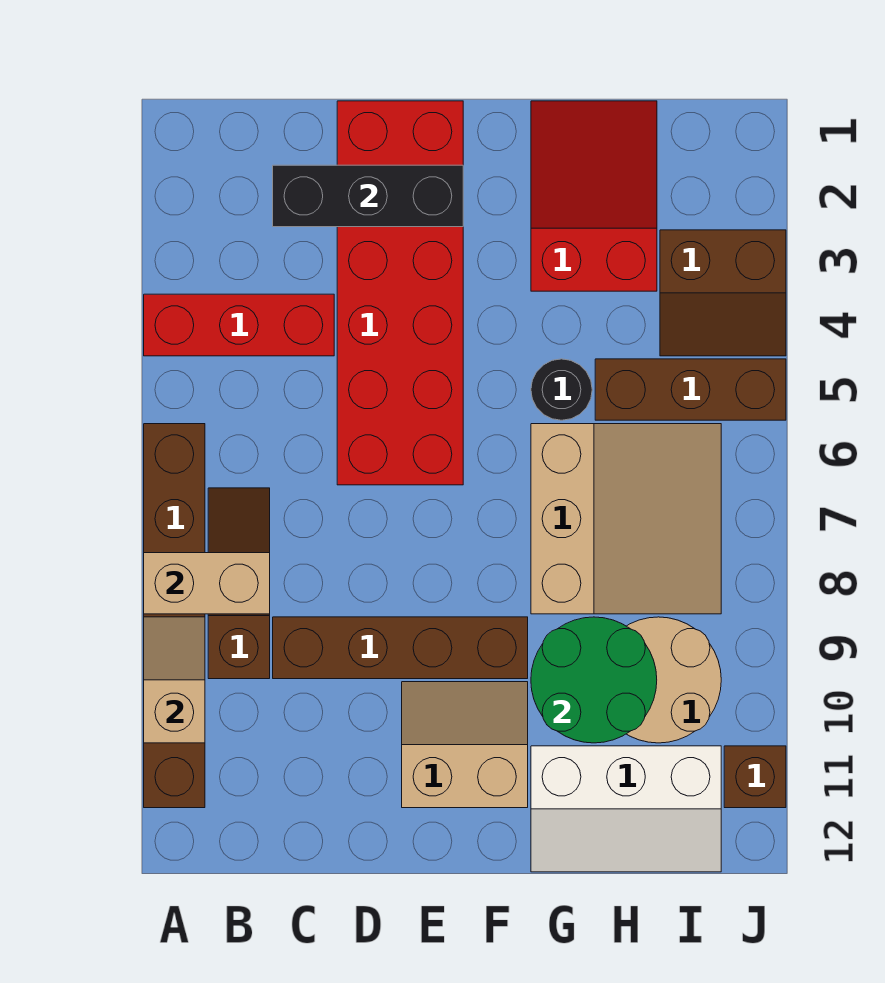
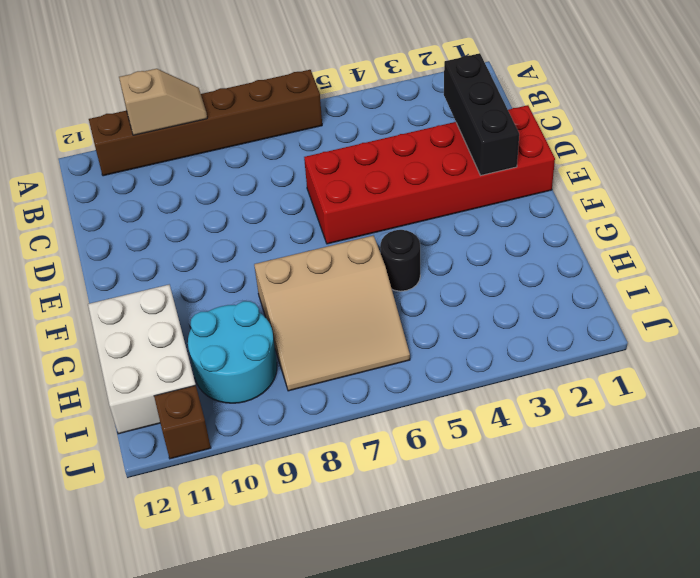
white brick G11:I12 level 1 -> white slope G11:I12 level 1 top 11
cyan round brick H9:I10 level 1 -> tan round brick H9:I10 level 1
none -> red brick A4:C4 level 1
none -> brown slope B7:B9 level 1 top 9
none -> brown brick C9:F9 level 1

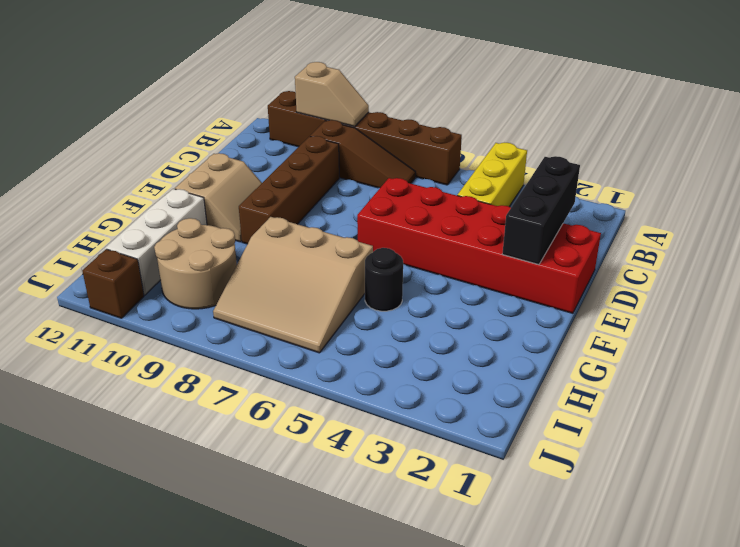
yellow brick A4:C4 level 1 -> red brick A4:C4 level 1
none -> red slope G1:H3 level 1 top 3
none -> brown brick H5:J5 level 1
none -> brown slope I3:J4 level 1 top 3

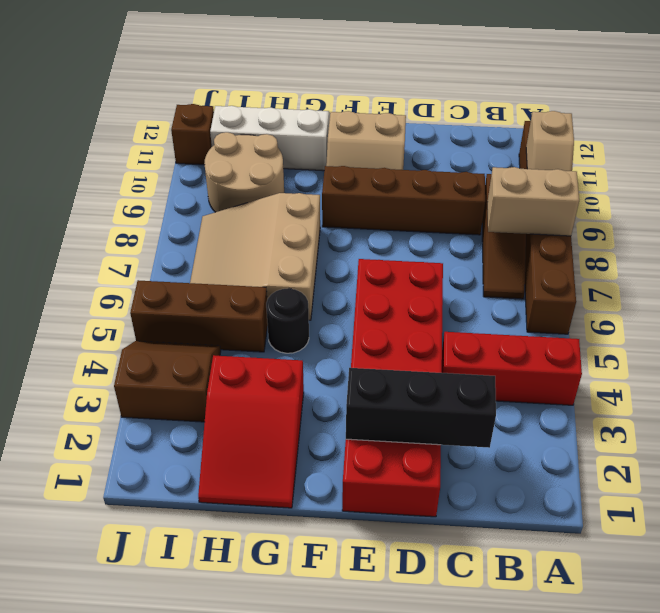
none -> green round brick G9:H10 level 2

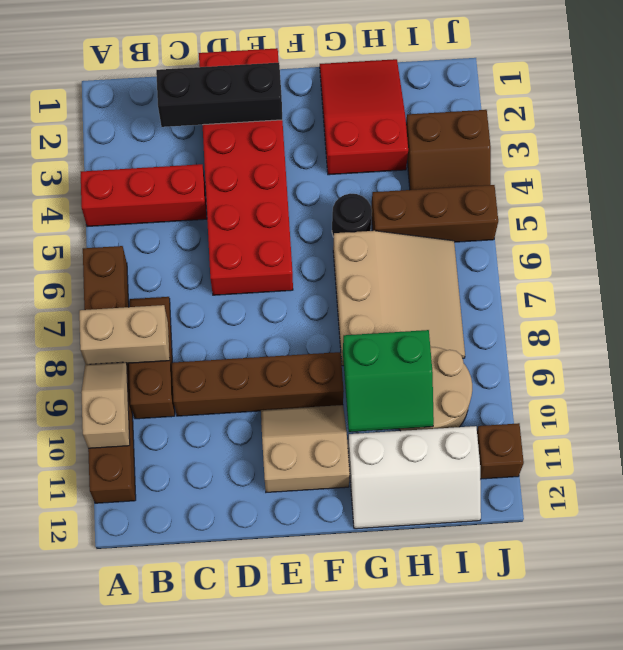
green slope G9:H10 level 2 top 9 -> green round brick G9:H10 level 2

